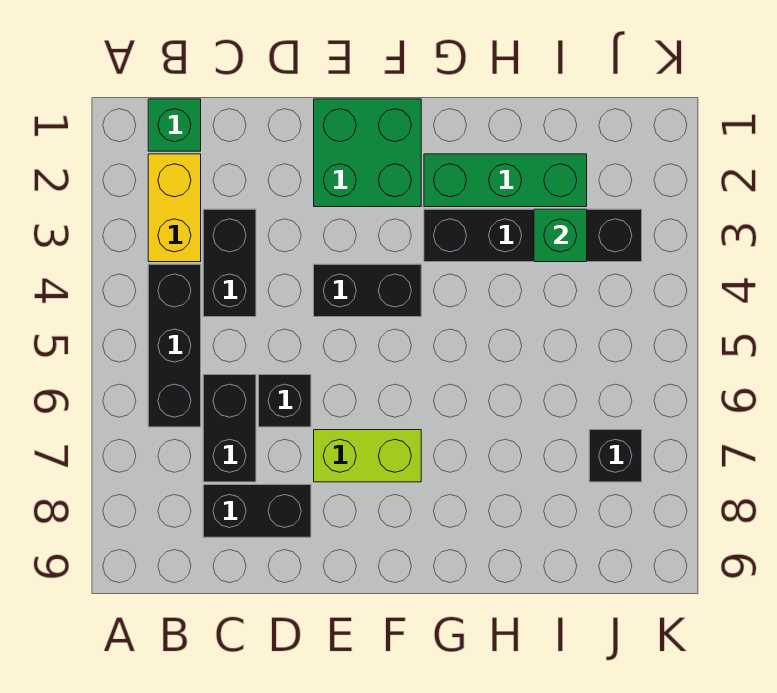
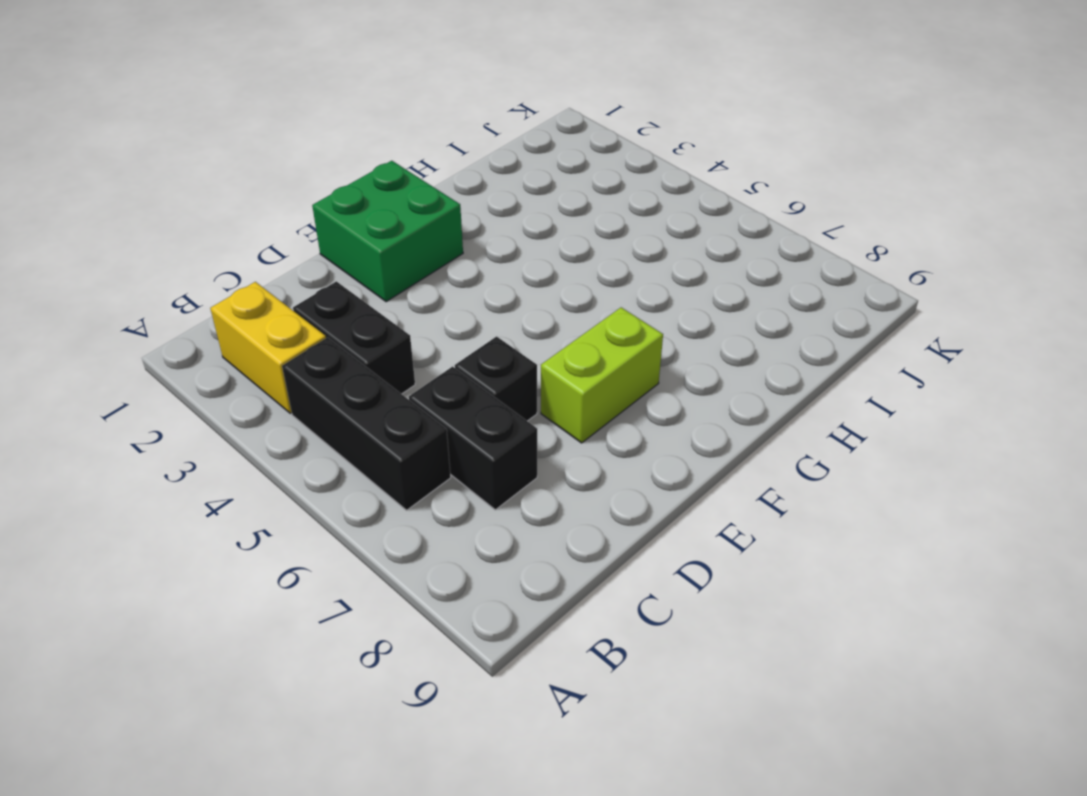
none -> green brick B1 level 1
none -> black brick C8:D8 level 1
none -> black brick E4:F4 level 1

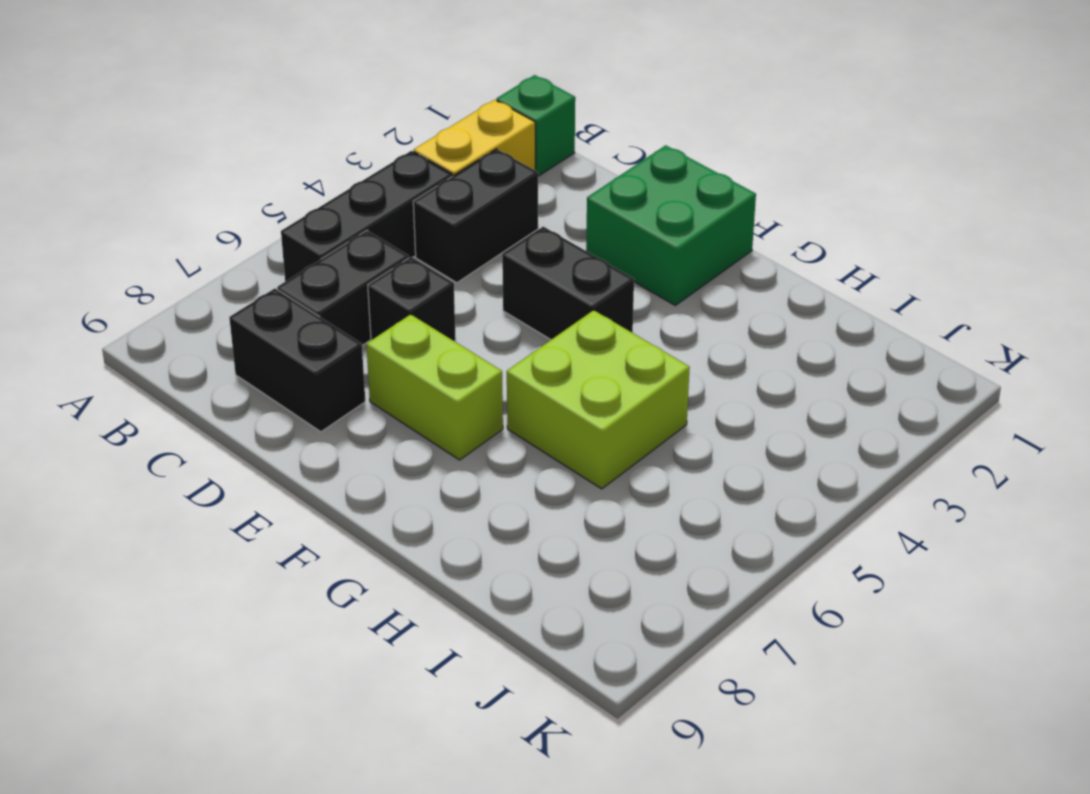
lime brick G5:H6 level 1 -> none
none -> green brick G2:I2 level 1
none -> black brick G3:J3 level 1
none -> black brick J7 level 1

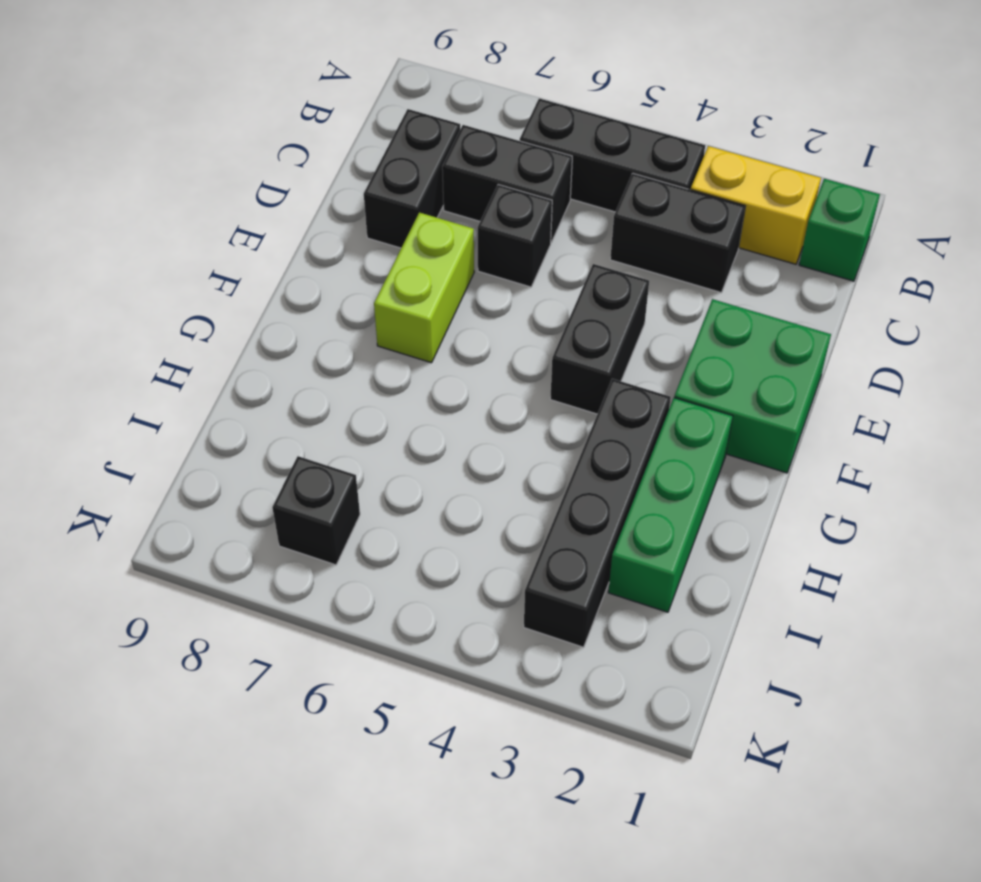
none -> green brick I3 level 2

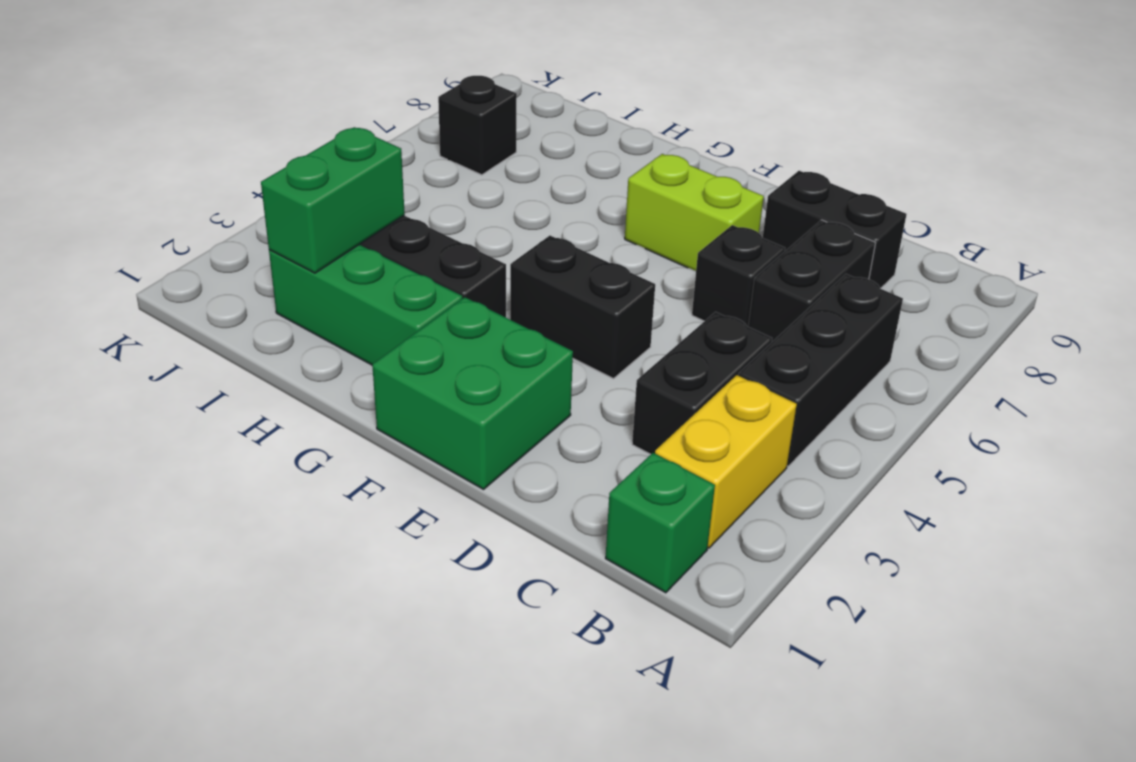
green brick I2:I3 level 2 -> green brick I3 level 2

